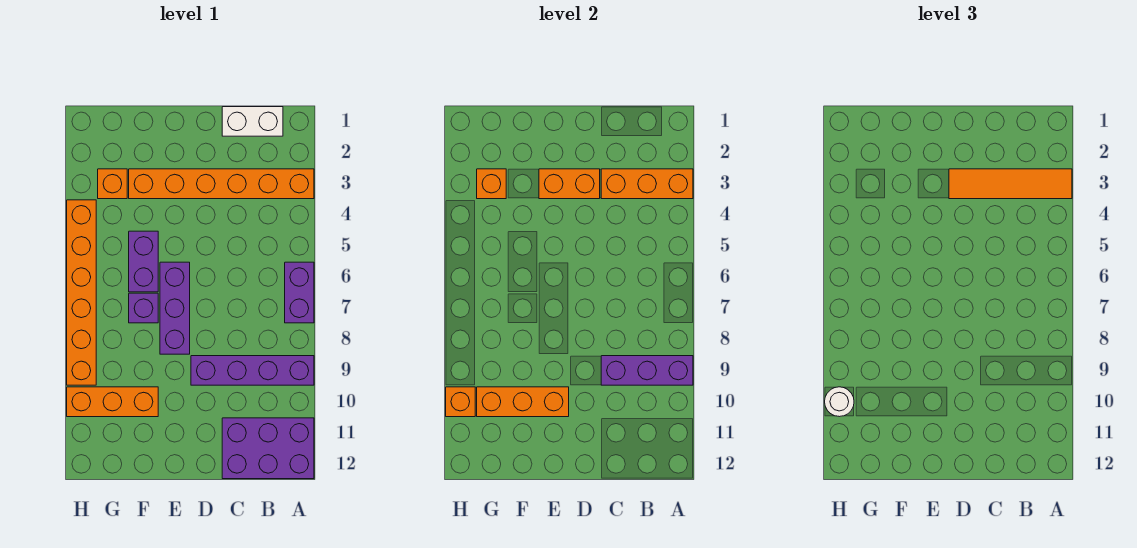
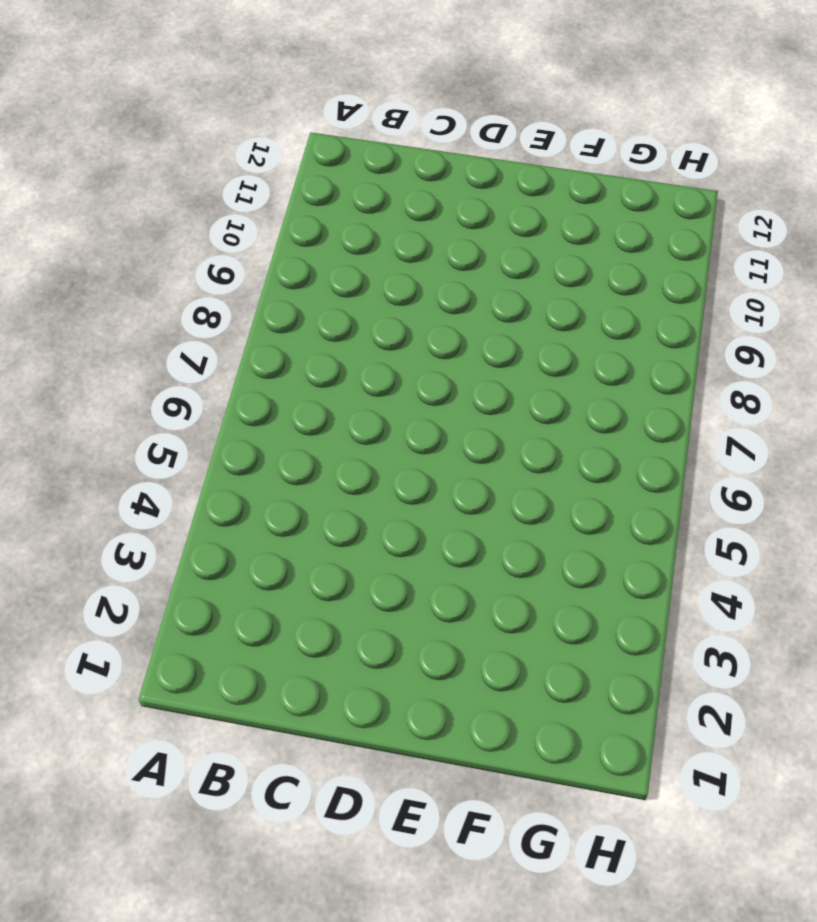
none -> orange brick A3:F3 level 1
none -> purple brick A6:A7 level 1
none -> purple brick A9:D9 level 1

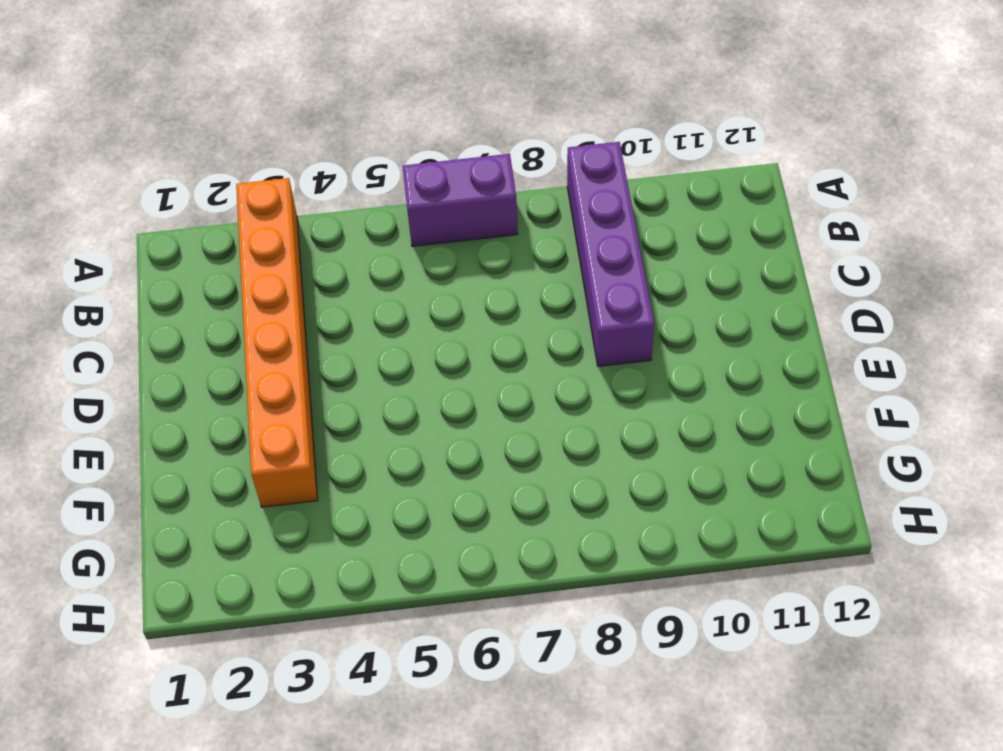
none -> purple brick A11:C12 level 1
none -> white brick B1:C1 level 1
none -> purple brick E6:E8 level 1

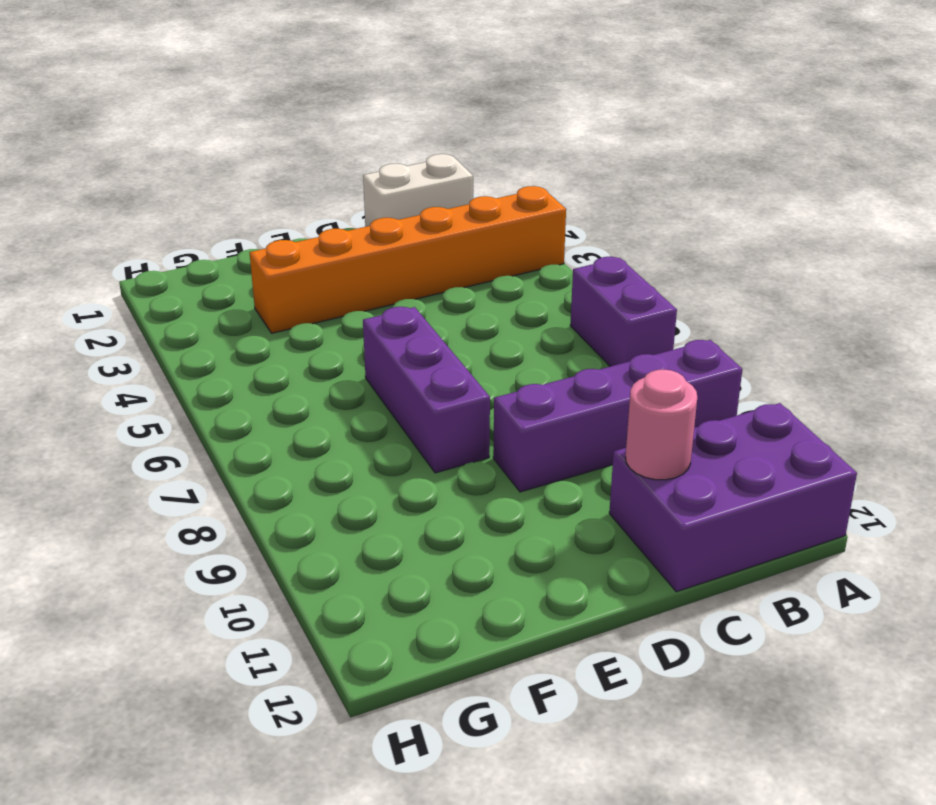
pink round brick C11 level 2 -> none
none -> purple brick F5:F6 level 1
none -> purple brick F7 level 1
none -> orange brick F10:H10 level 1

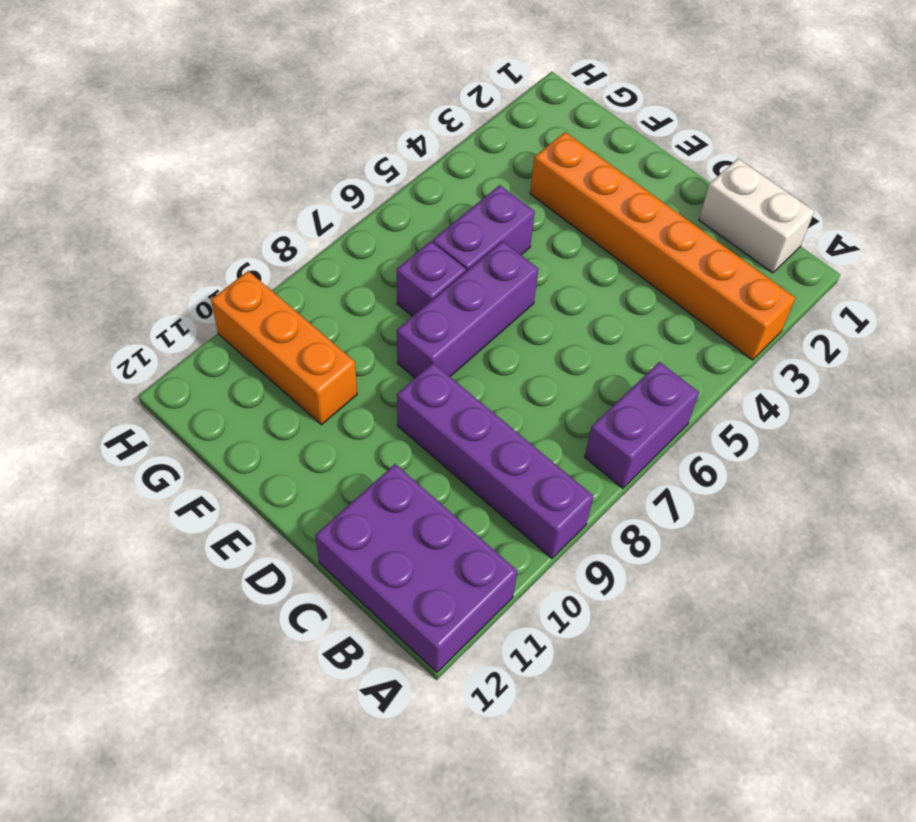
none -> orange brick G3 level 1
none -> orange brick H4:H9 level 1
none -> orange brick A3:C3 level 2

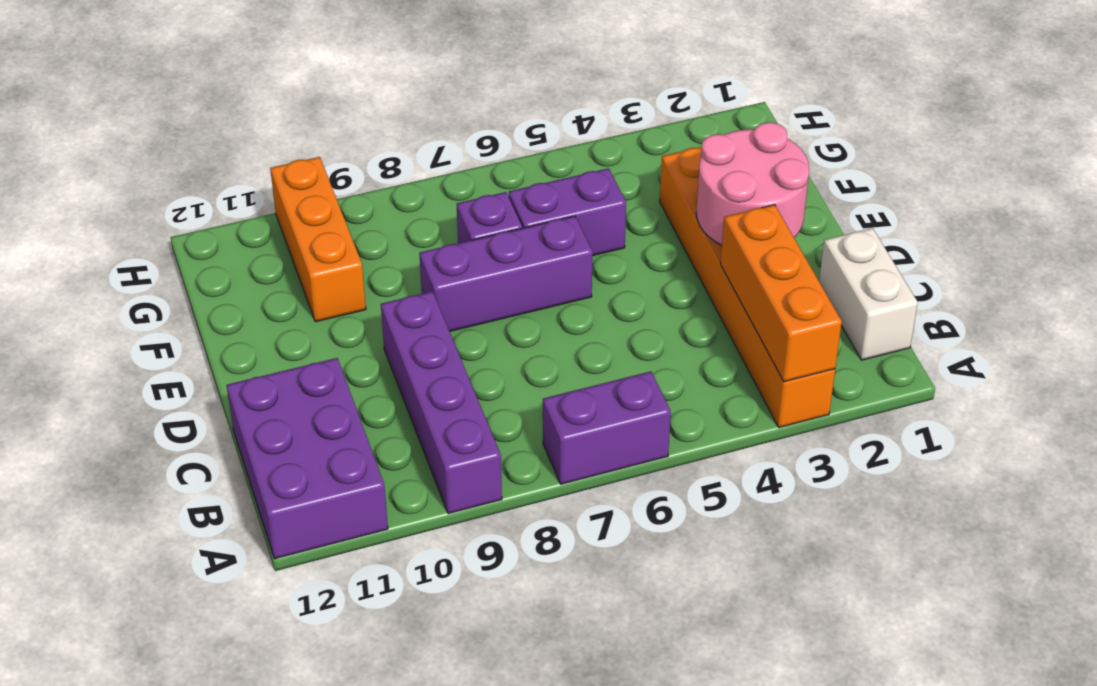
pink round brick D2:E3 level 2 -> orange brick D3:E3 level 2
none -> orange brick G3 level 1
none -> orange brick H4:H9 level 1
none -> purple brick A9:C9 level 2

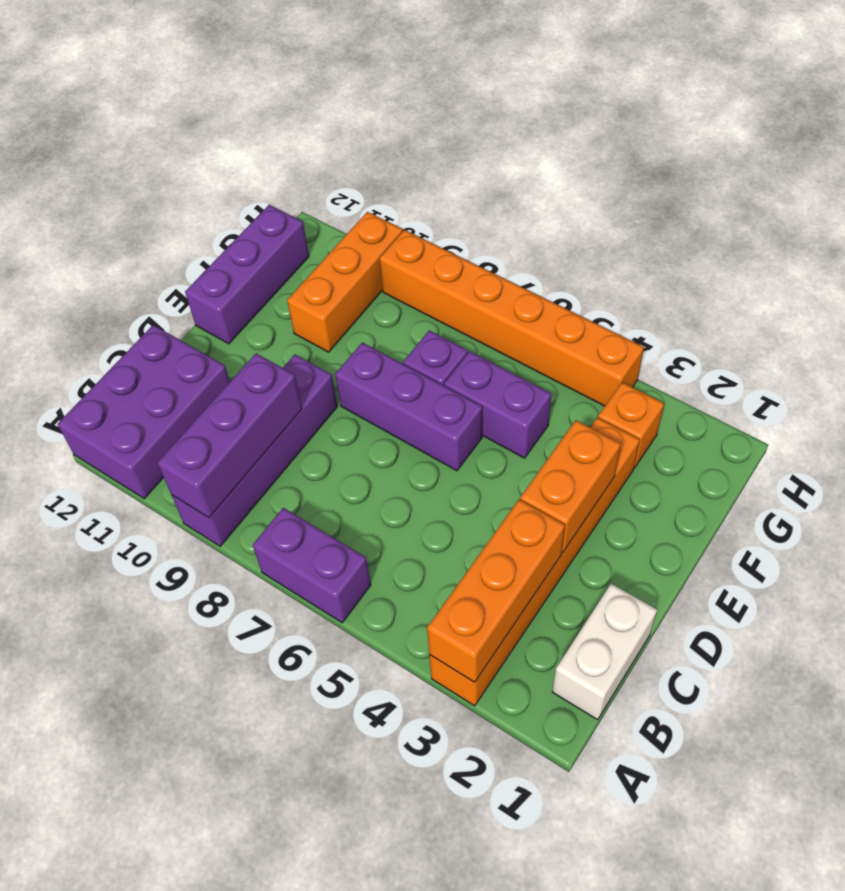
purple brick E12:G12 level 1 -> none
none -> orange brick E10:G10 level 2
none -> orange brick G3 level 2
none -> orange brick H10 level 2

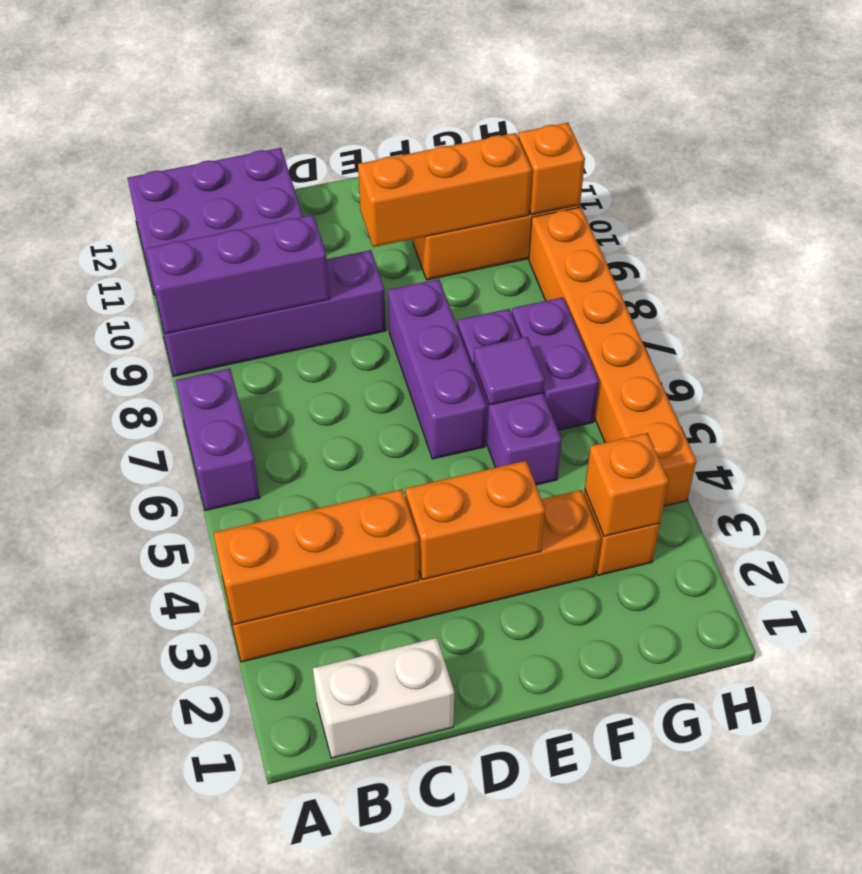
purple tile F6 level 2 -> none
purple brick G6:G7 level 1 -> none
none -> orange tile A3:D3 level 3
none -> white round brick H10 level 3

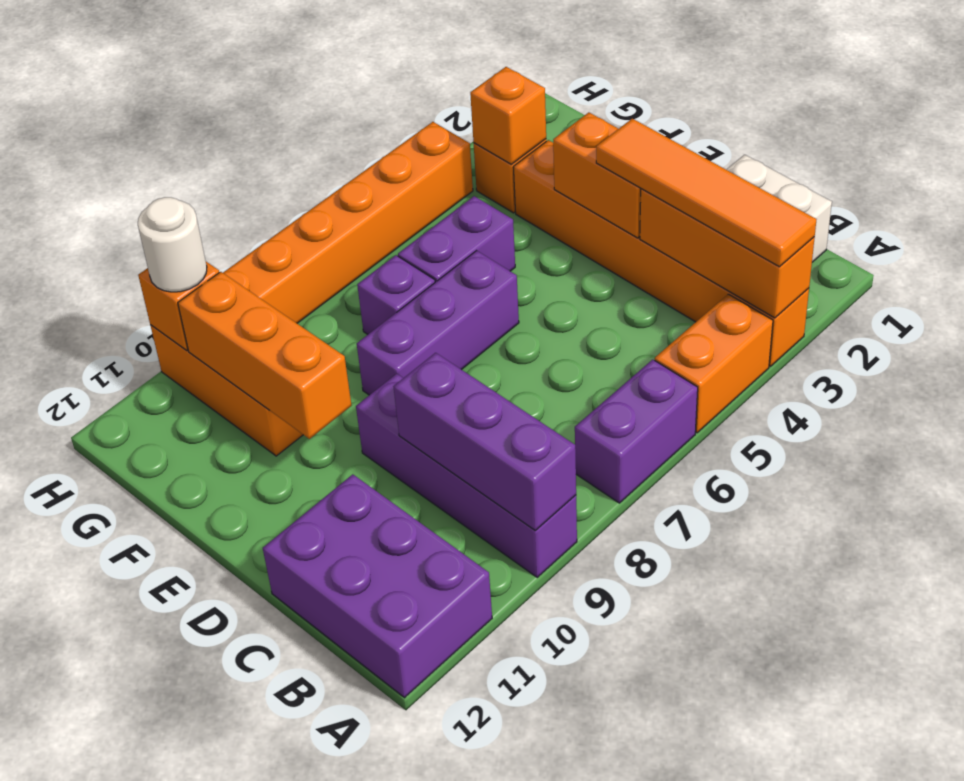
orange brick A4:A5 level 1 -> none

